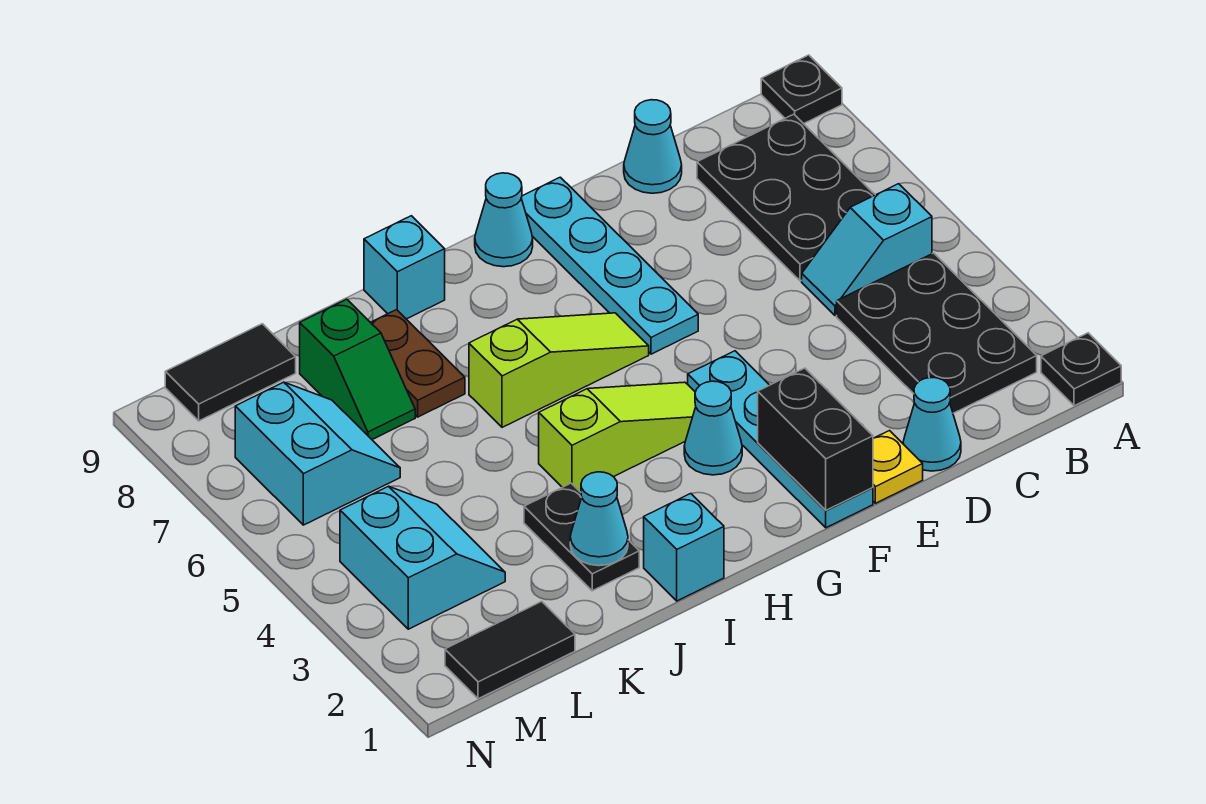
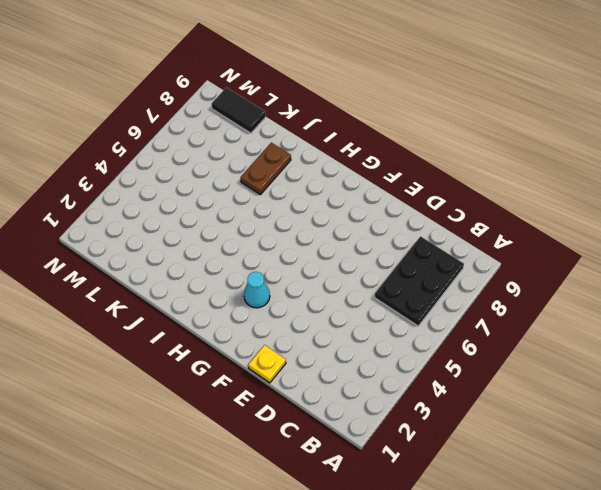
none -> black plate A1 level 1
none -> black plate A9 level 1
none -> black plate B2:C4 level 1

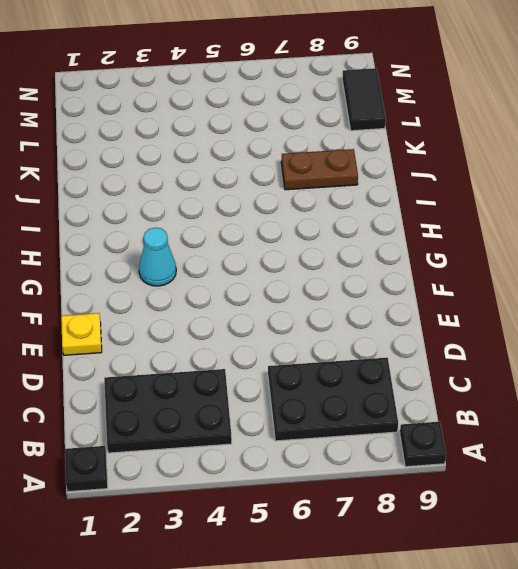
none -> cyan slope B5:C5 level 1 top B
none -> cyan cone D1 level 1
none -> cyan cone D9 level 1

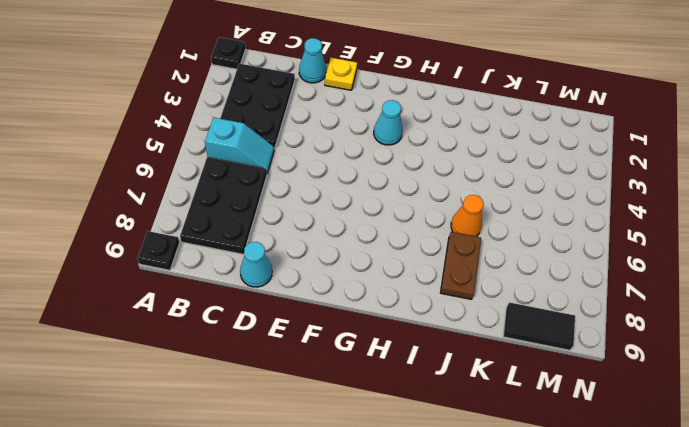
orange cone J6 level 1 -> none
none -> cyan plate F1:F4 level 1
none -> cyan plate F6:F9 level 1
none -> lime slope G4:I4 level 1 top I

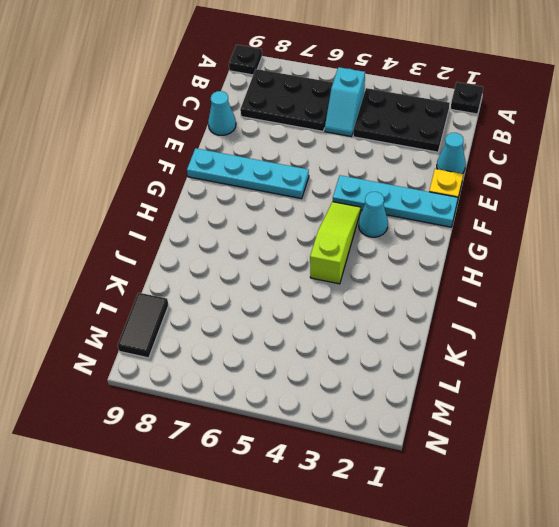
none -> lime slope G6:I6 level 1 top I
none -> cyan cone G9 level 1
none -> cyan brick I1 level 1

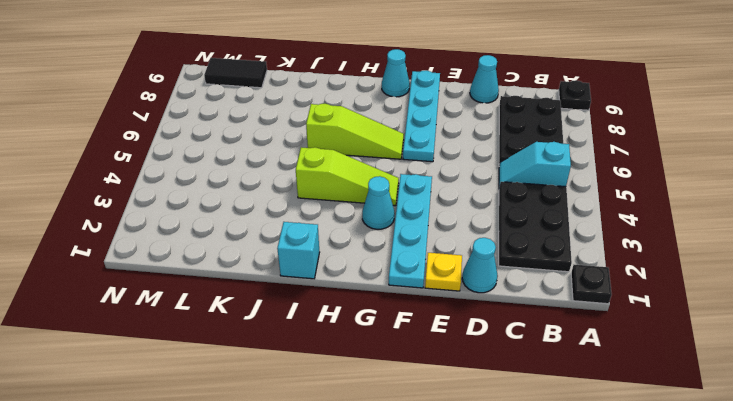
none -> cyan brick I9 level 1
none -> black plate J2:J3 level 1
none -> brown plate J7:J8 level 1

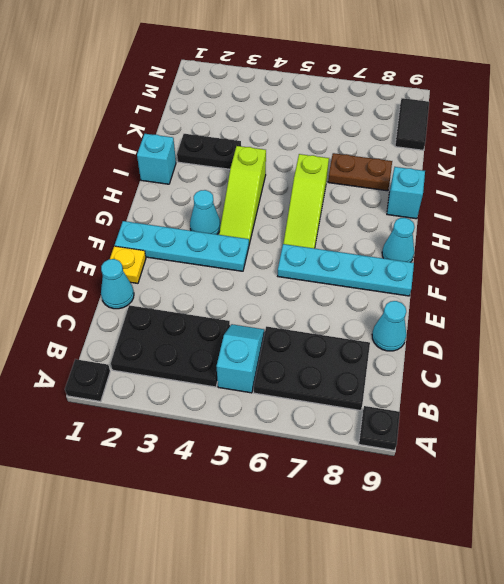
none -> green slope K7:K8 level 1 top 8
none -> black tile L1:M1 level 1
none -> cyan slope L3:M4 level 1 top M

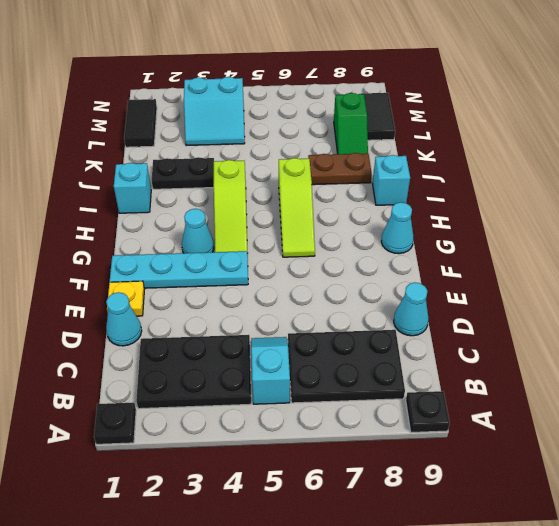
green slope K8:L8 level 1 top L -> green slope K7:K8 level 1 top 8
none -> cyan plate F6:F9 level 1
none -> cyan slope L6:M7 level 1 top M
none -> black brick F1:F2 level 2

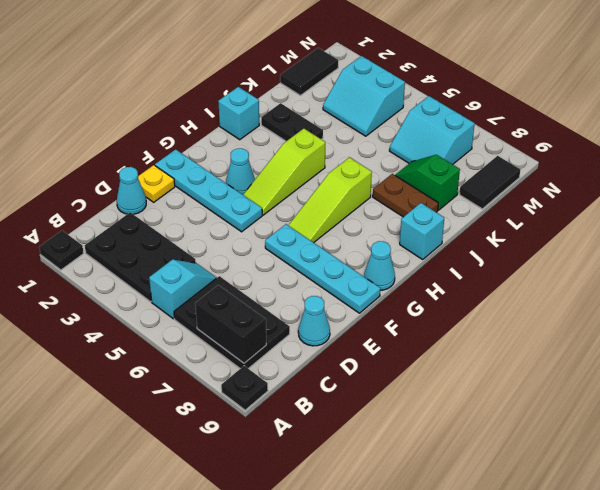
black brick B7:B8 level 2 -> black brick F1:F2 level 2
none -> cyan cone J2 level 2

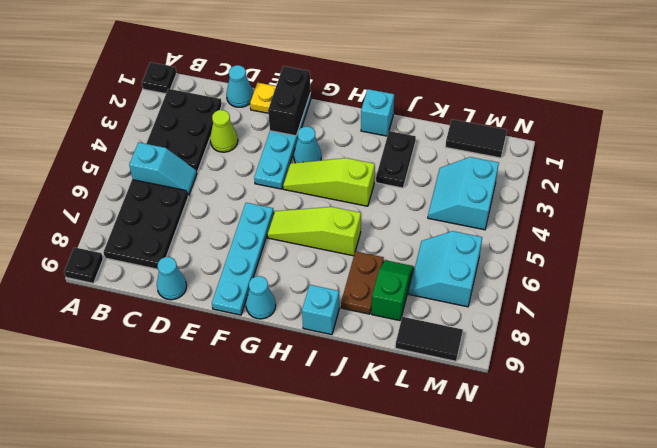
lime cone D3 level 1 -> none
none -> cyan cone J2 level 2

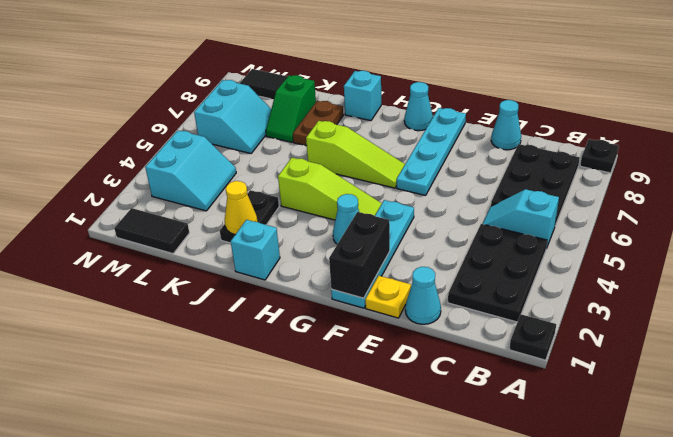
yellow cone J2 level 2 -> cyan cone J2 level 2

